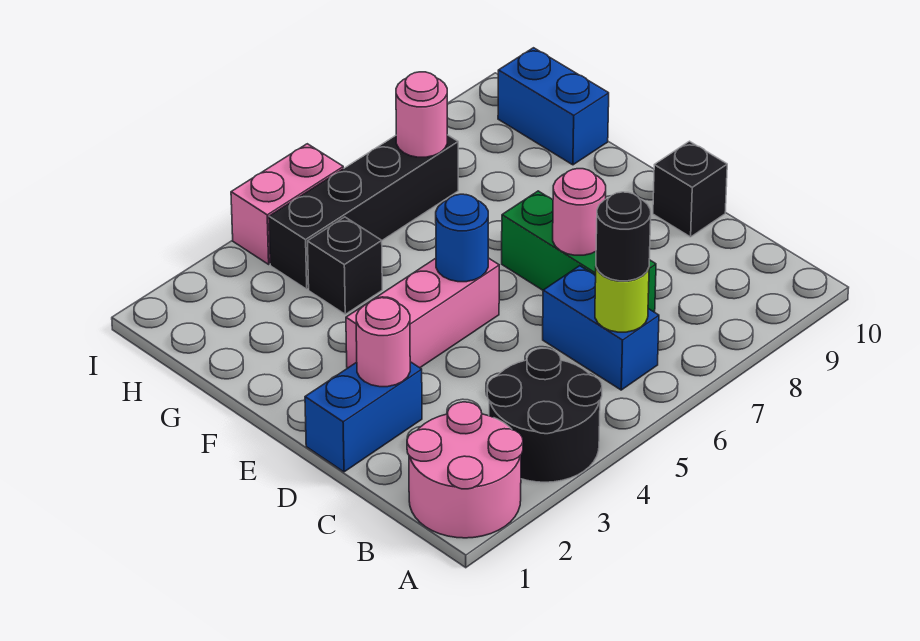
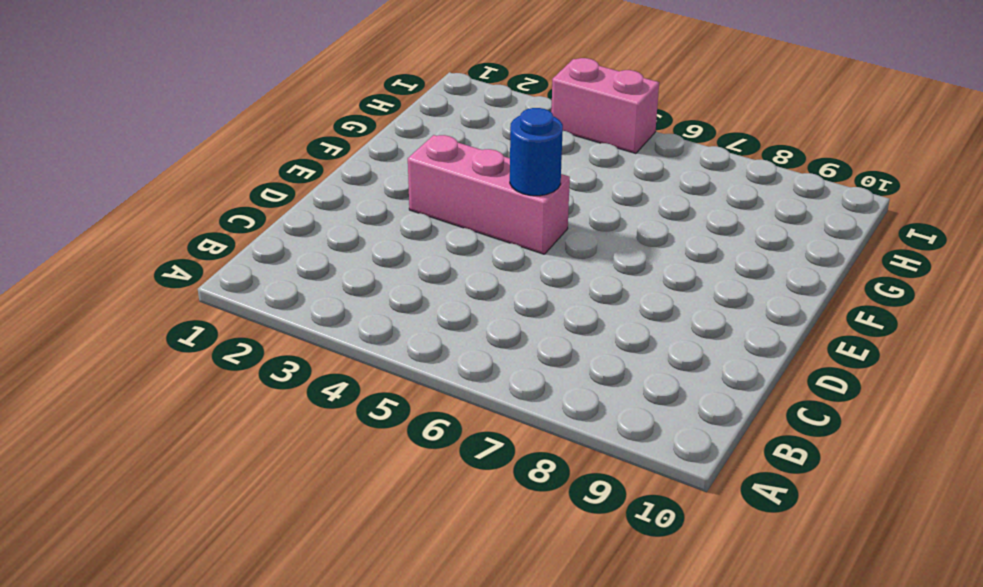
none -> pink round brick A1:B2 level 1
none -> black round brick A3:B4 level 1
none -> blue brick B6:C6 level 1

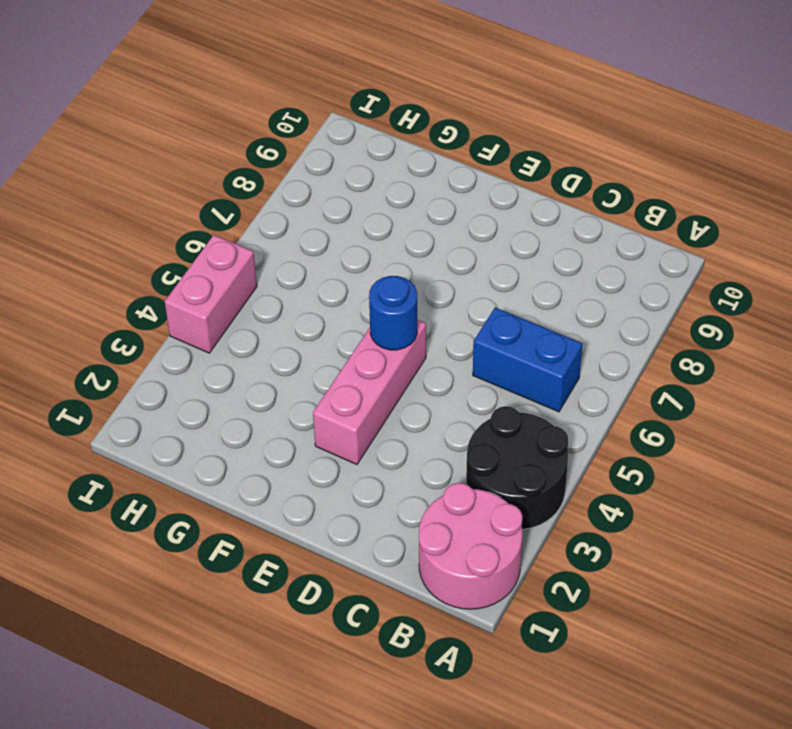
none -> green brick C7:E7 level 1
none -> blue brick D1:D2 level 1
none -> black brick D10 level 1

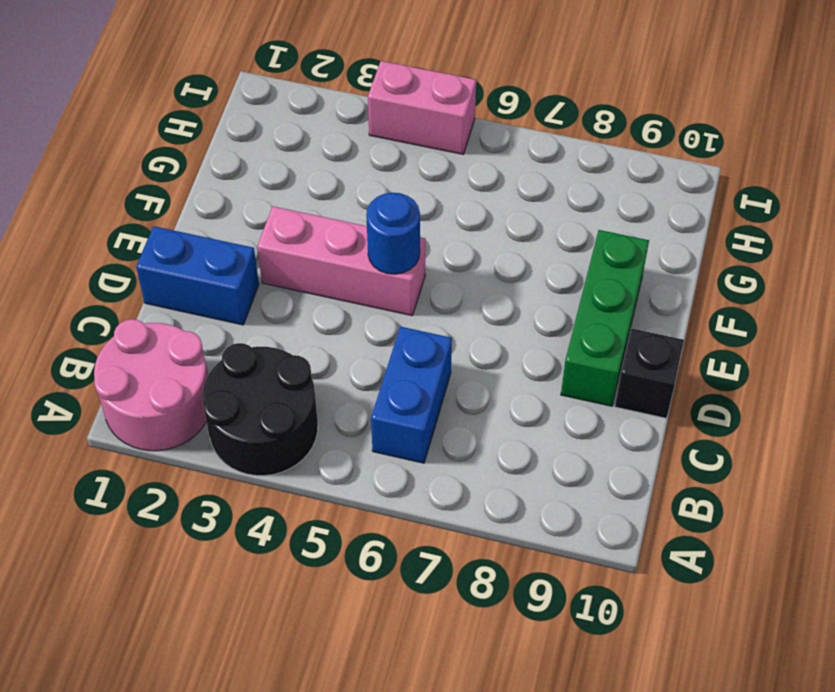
green brick D9:F9 level 1 -> green brick C7:E7 level 1
none -> black brick G4 level 1
none -> blue brick G10:H10 level 1
none -> black brick H4:H7 level 1

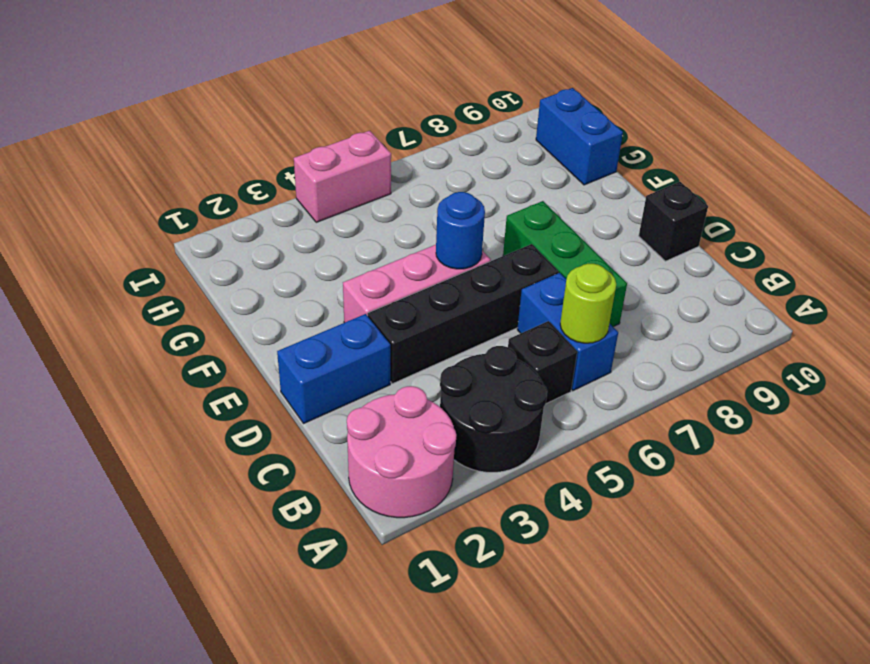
black brick B5 level 1 -> black brick G4 level 1
black brick D3:D6 level 1 -> black brick H4:H7 level 1
none -> pink round brick D2 level 2
none -> pink round brick D7 level 2
none -> pink round brick H7 level 2

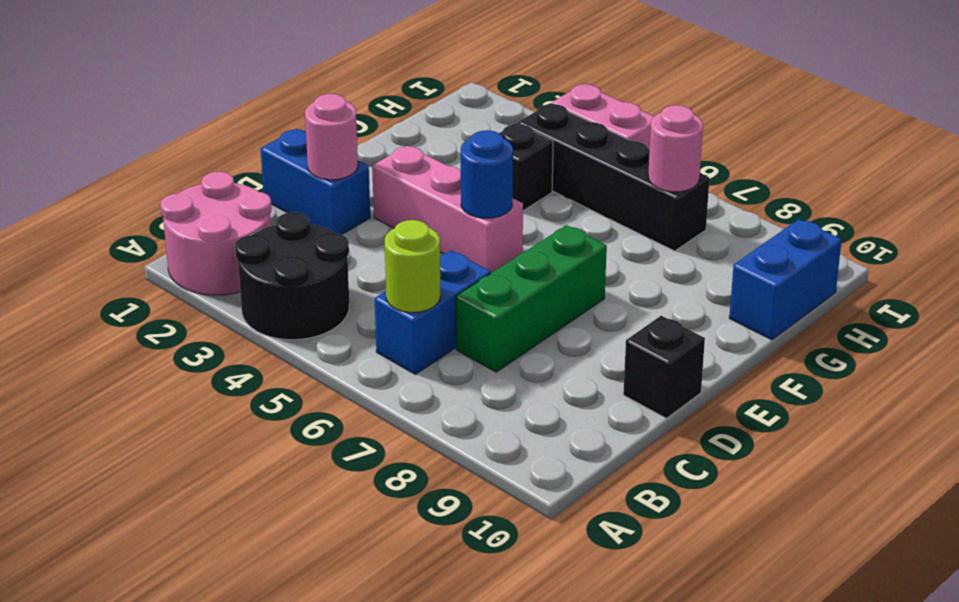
none -> pink round brick D7 level 2
none -> black round brick B6 level 3

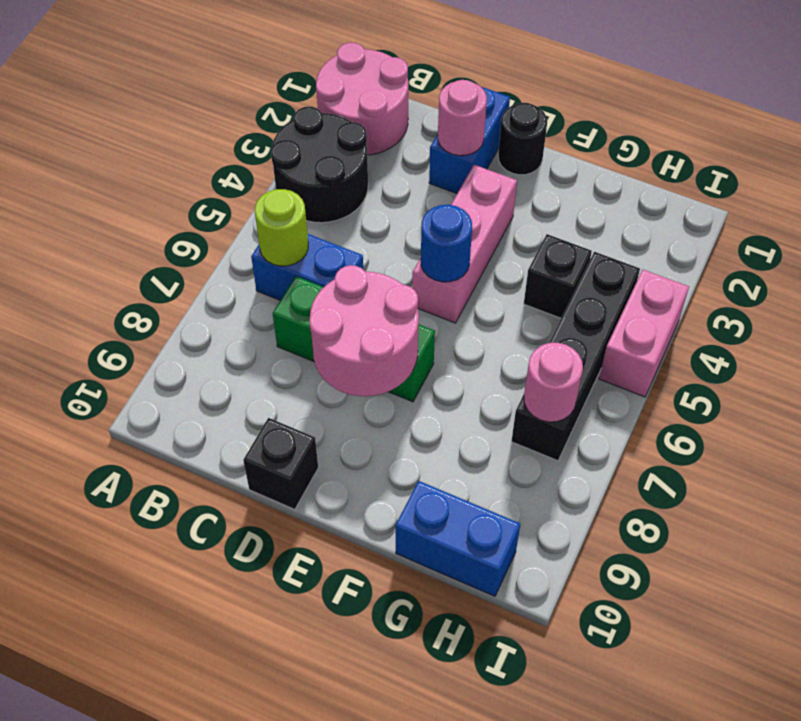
pink round brick D7:E8 level 2 -> pink round brick D7 level 2
black round brick E1 level 1 -> black round brick B6 level 3

